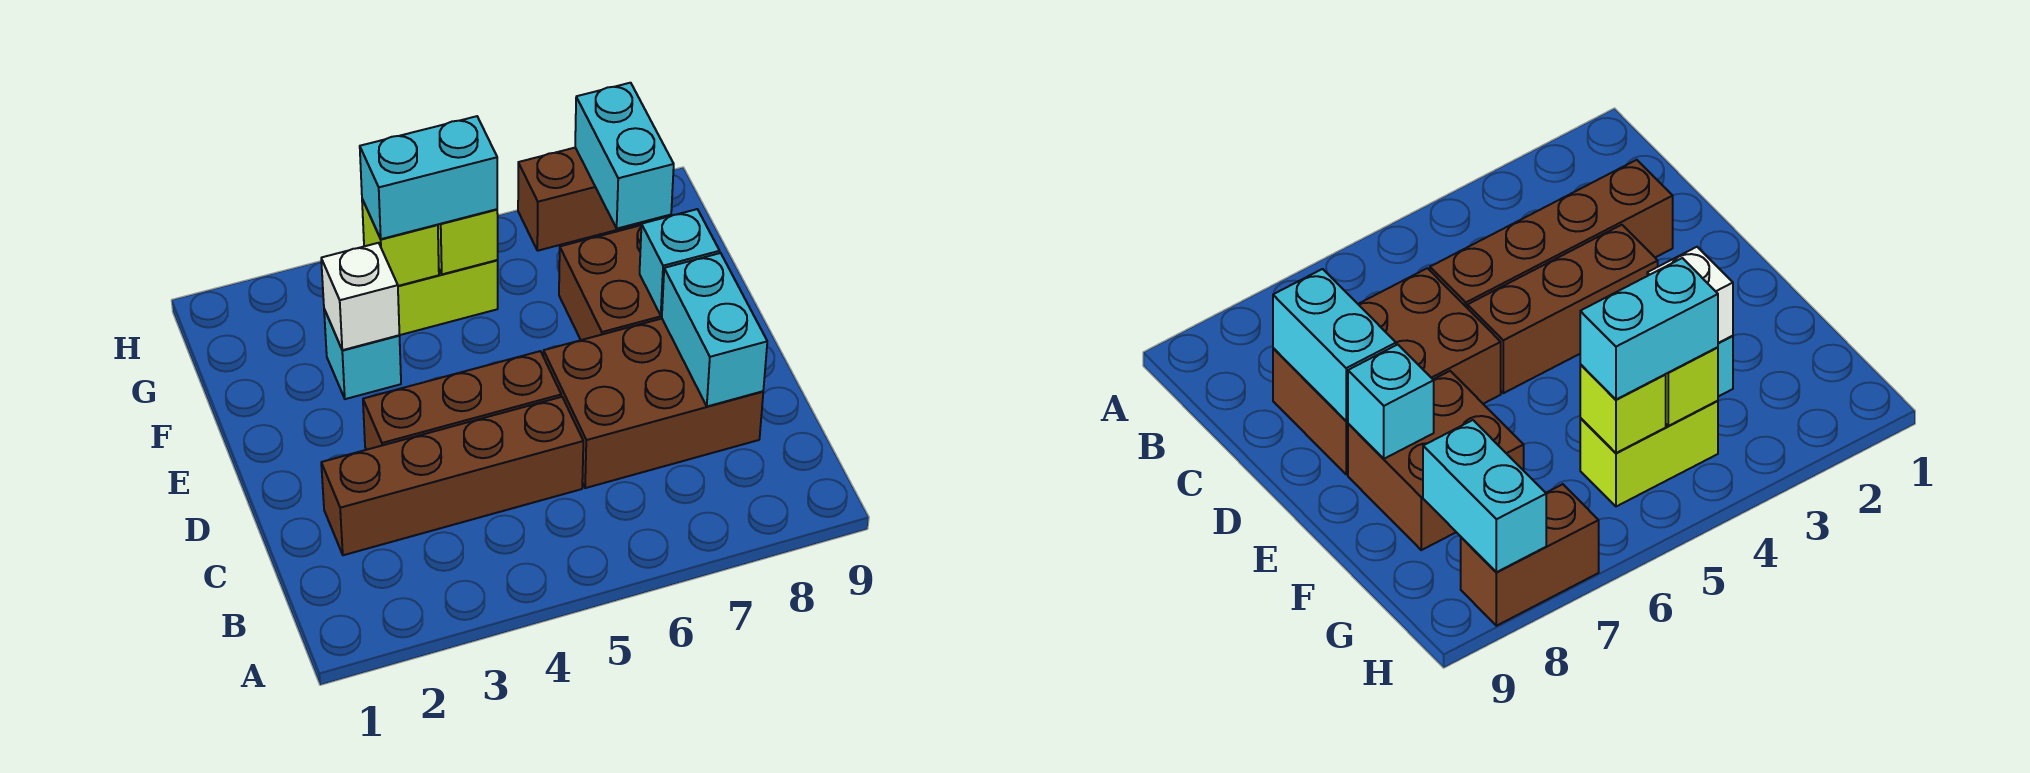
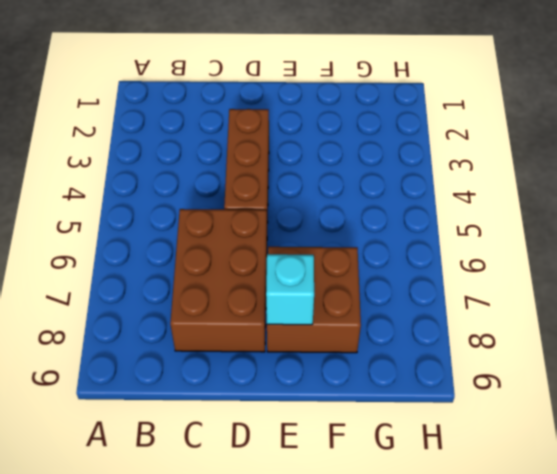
none -> brown brick C2:C5 level 1
none -> cyan brick F3 level 1
none -> lime brick G4:G5 level 1

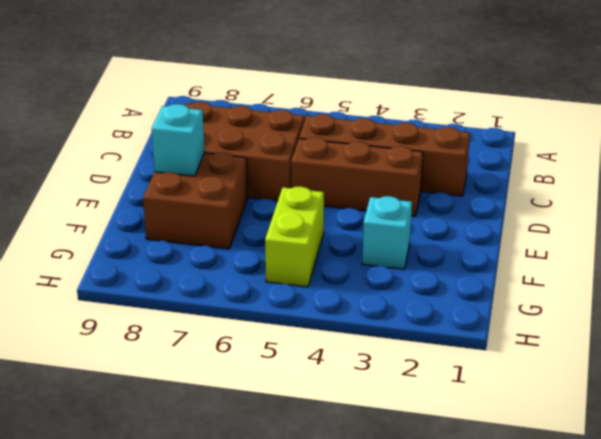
lime brick F5:G5 level 1 -> lime brick G4:G5 level 1
none -> brown brick H7:H8 level 1
none -> cyan brick C8:D8 level 2
none -> white brick F3 level 2

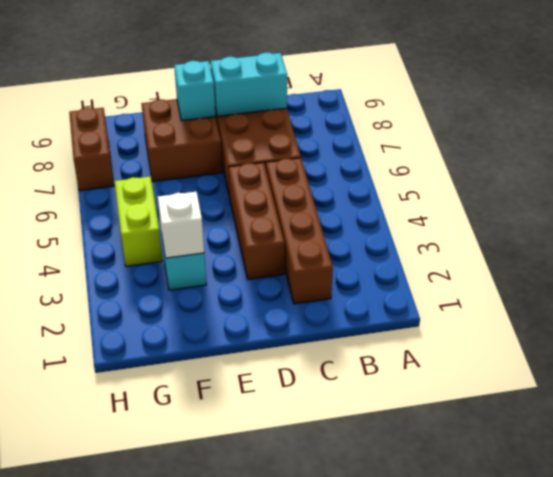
none -> lime brick G4 level 2
none -> lime brick G5 level 2
none -> cyan brick G8:H8 level 2

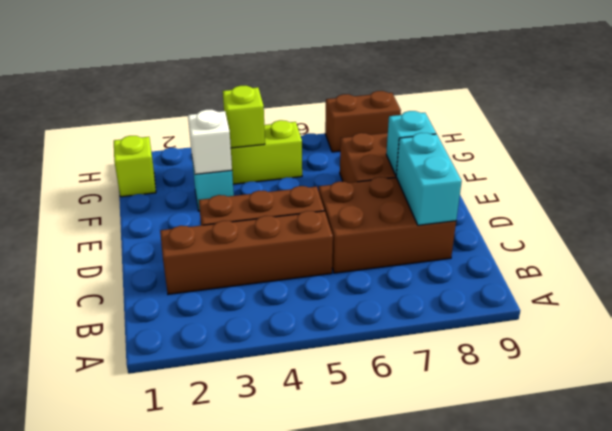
lime brick G1 level 1 -> lime brick G5 level 2
none -> cyan brick G8:H8 level 2
none -> cyan brick G4:G5 level 3

